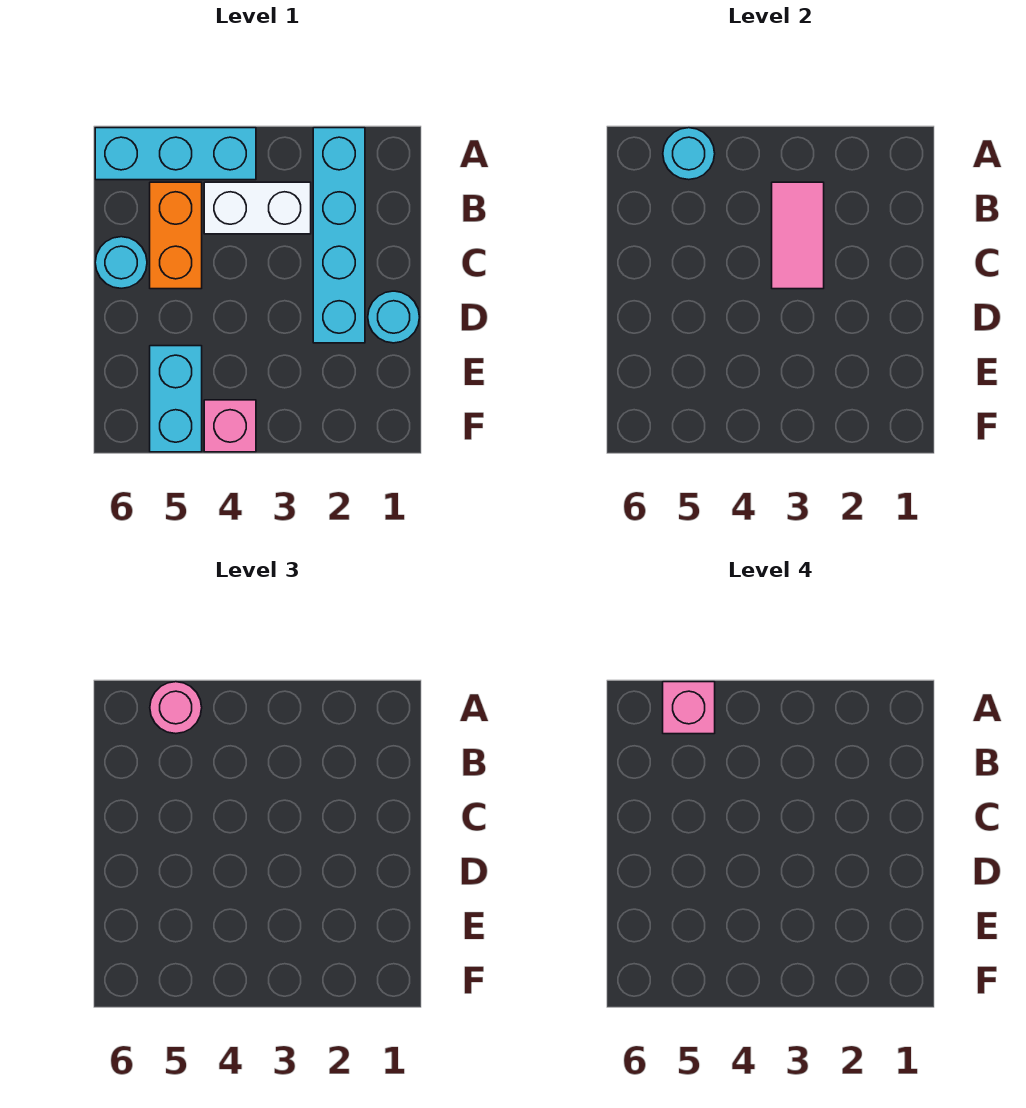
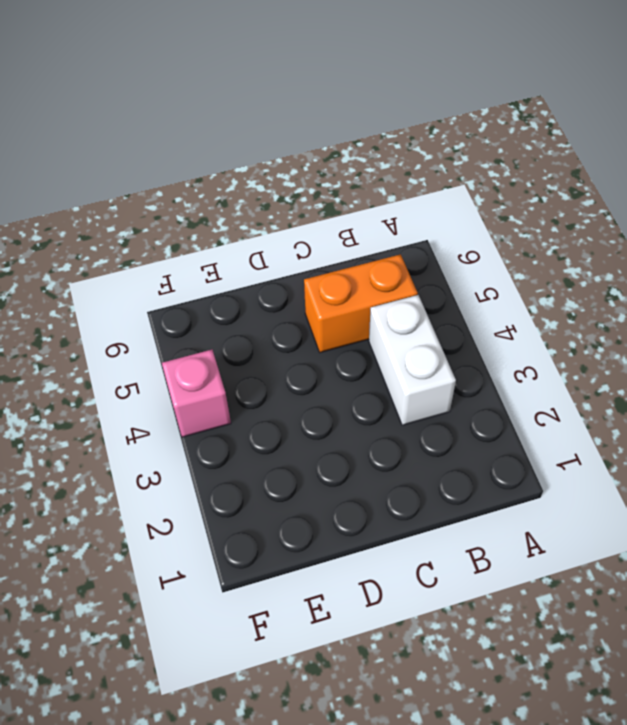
none -> cyan brick A2:D2 level 1
none -> cyan brick A4:A6 level 1
none -> cyan round brick C6 level 1

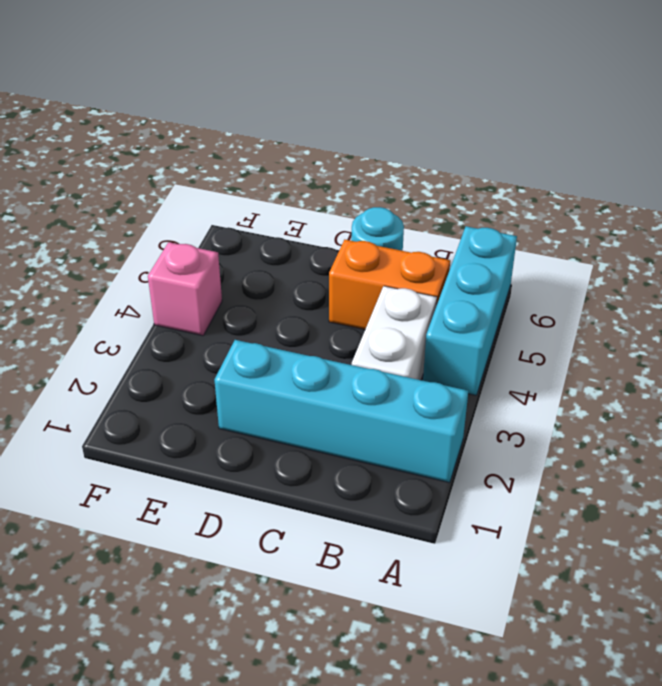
none -> cyan round brick D1 level 1
none -> cyan brick E5:F5 level 1
none -> cyan round brick A5 level 2

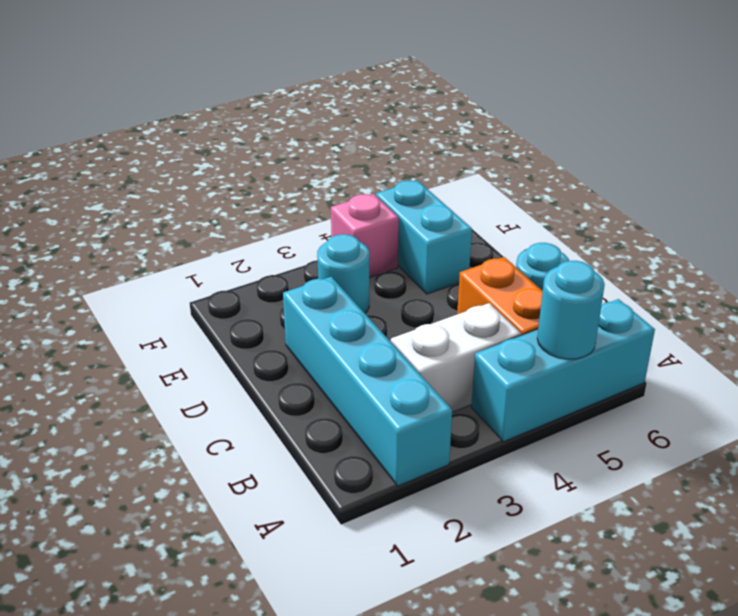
cyan round brick E3 level 1 -> cyan round brick D1 level 1
none -> pink tile B3:C3 level 2
none -> pink round brick A5 level 3
none -> pink brick A5 level 4

